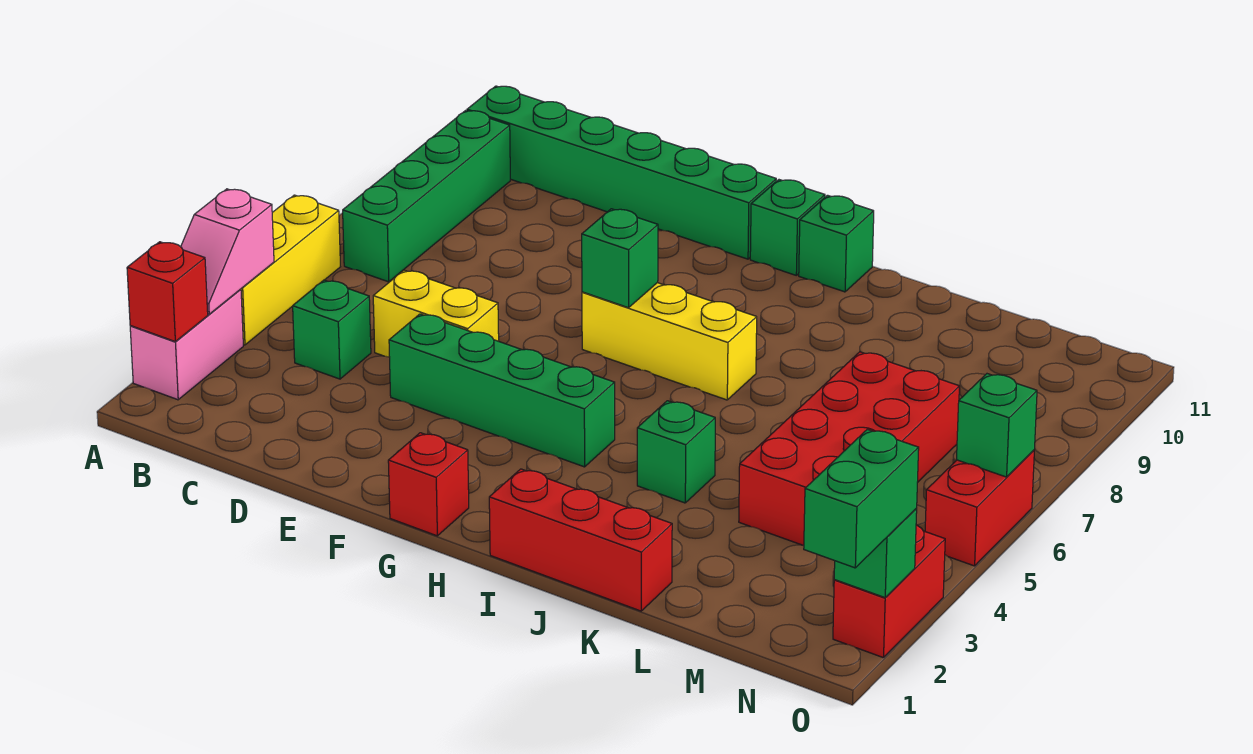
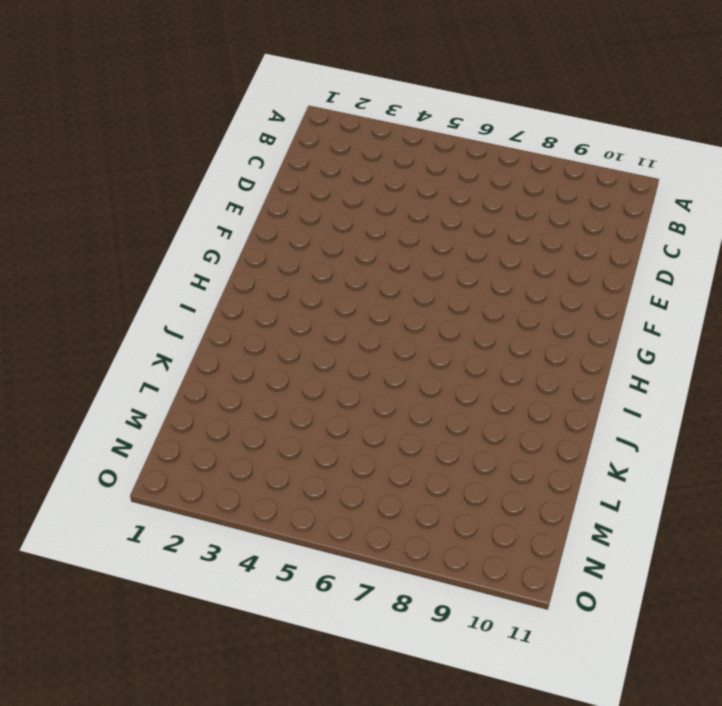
none -> pink brick A2:A3 level 1
none -> yellow brick A4:A6 level 1
none -> green brick B7:B10 level 1

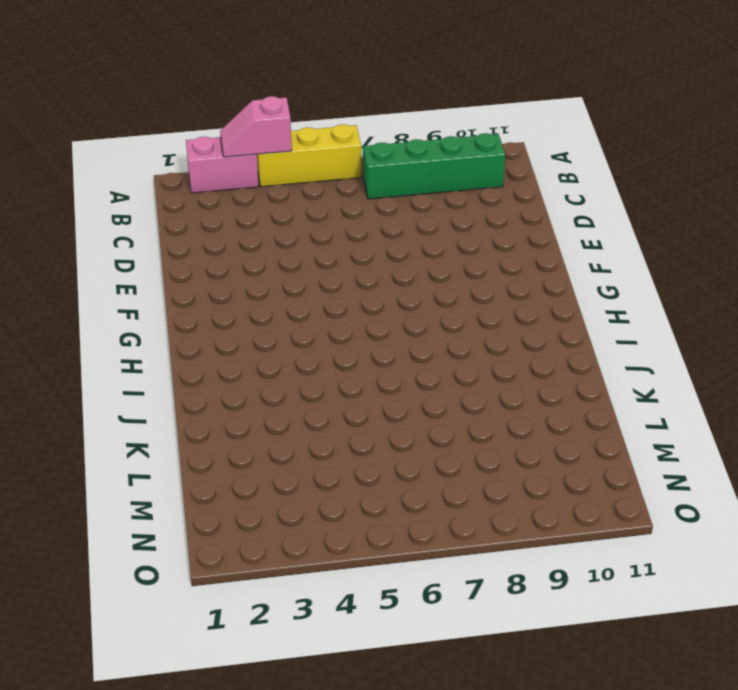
none -> green brick B11:G11 level 1
none -> green brick C4 level 1
none -> yellow brick D5:E5 level 1

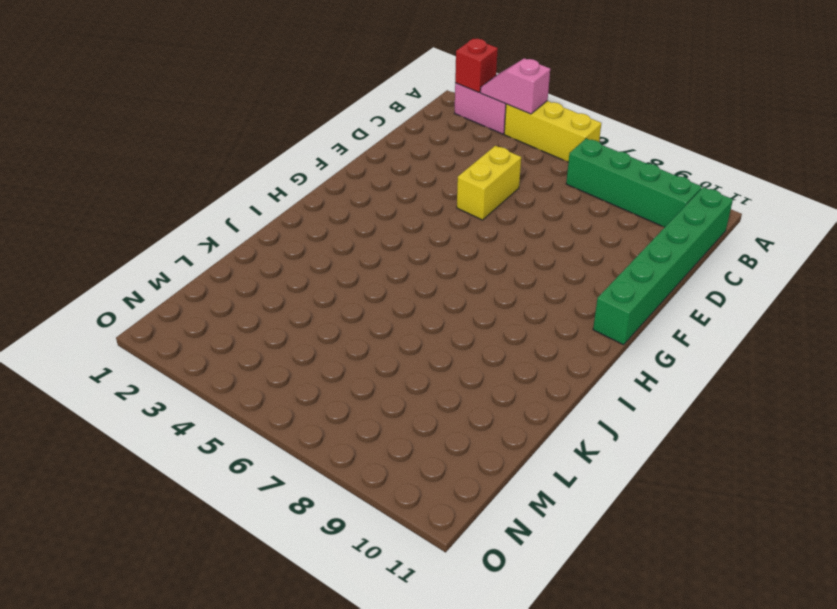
none -> green brick C4 level 1
none -> green brick E4:H4 level 1
none -> red brick G1 level 1

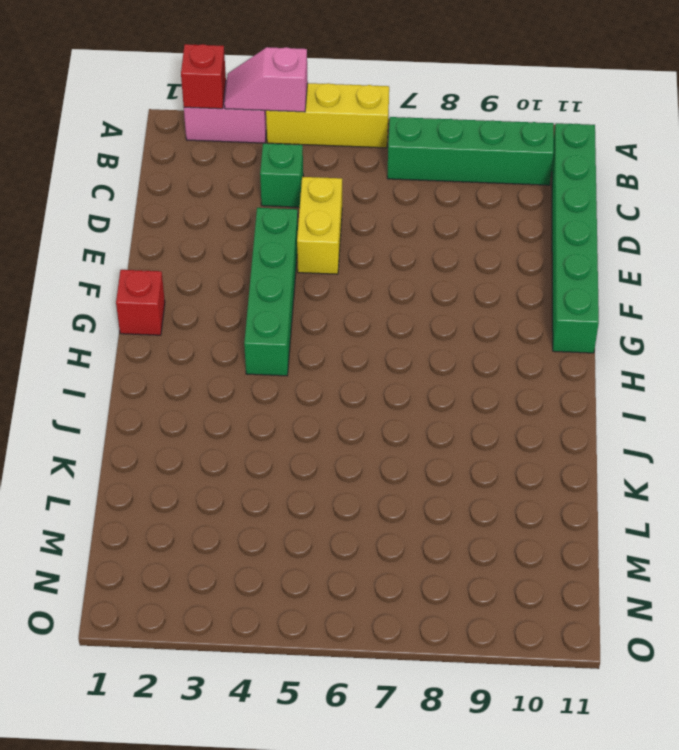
none -> yellow brick G7:I7 level 1
none -> green brick H11 level 1
none -> red brick I1:K1 level 1

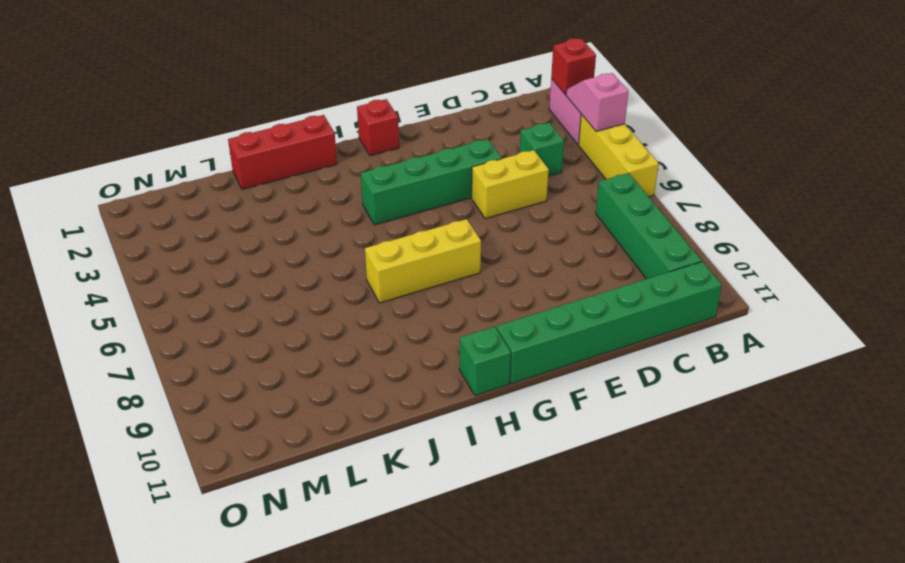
none -> green brick I11 level 1
none -> green brick J4 level 1
none -> red brick L4:M7 level 1

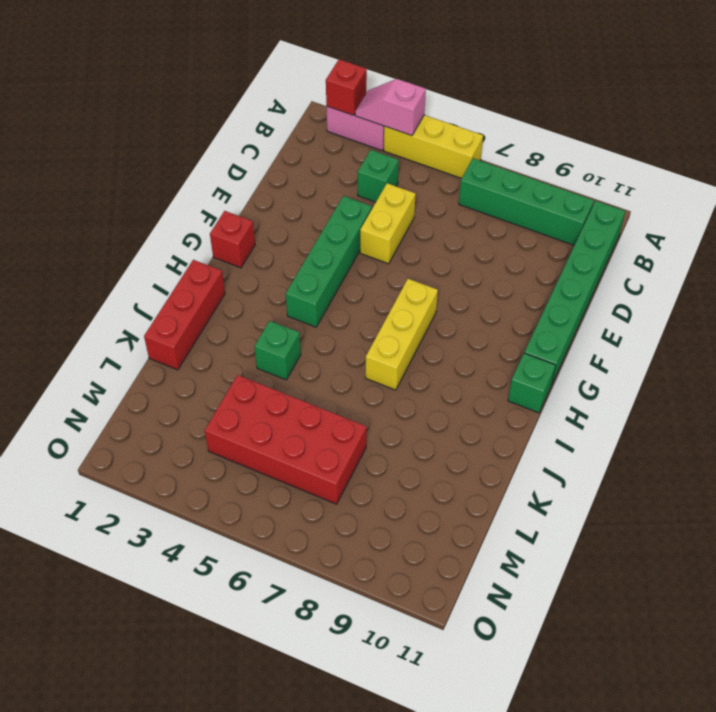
none -> green brick I11 level 1
none -> red brick O2:O3 level 1
none -> red brick O5:O6 level 1

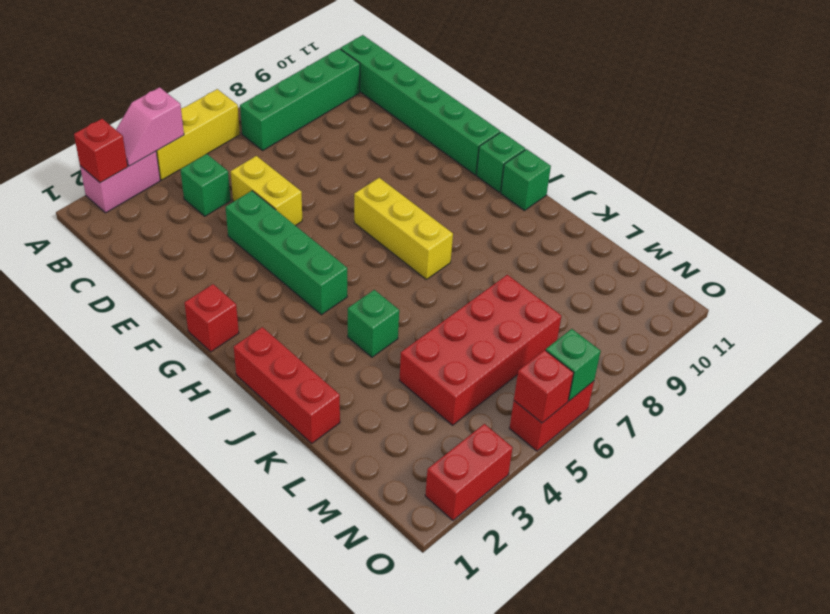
red brick O5 level 2 -> none
none -> green brick G7 level 2
none -> green brick O2 level 2
none -> green brick O1:O2 level 3

